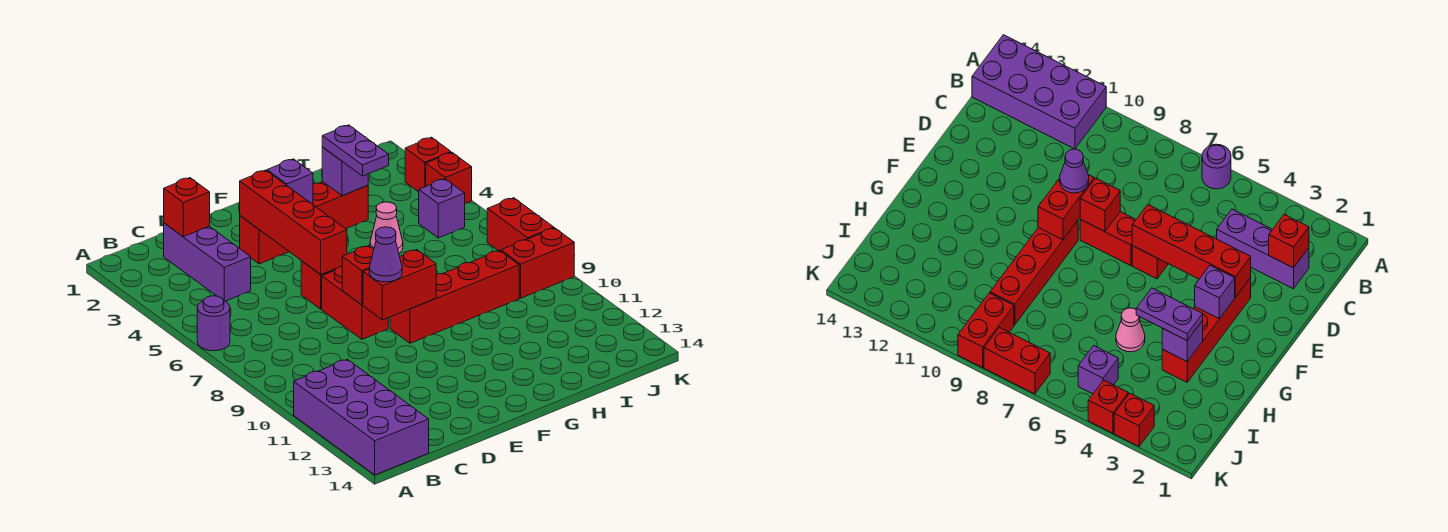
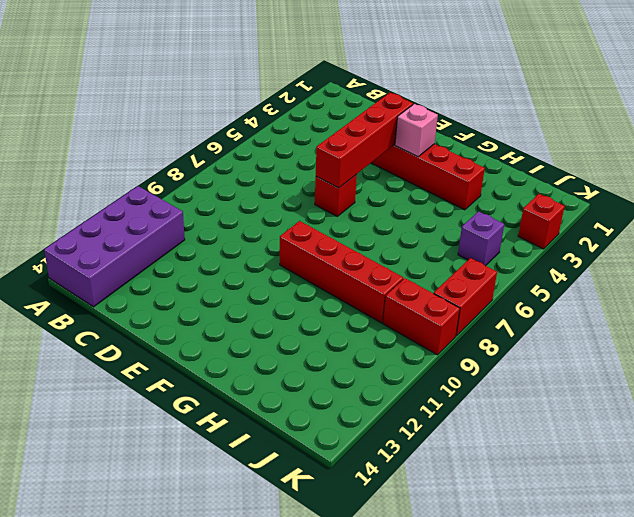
pink brick F3 level 2 -> purple brick F3 level 2
none -> purple round brick A6 level 1
none -> purple brick C2:C4 level 1
none -> red brick E7:E8 level 1

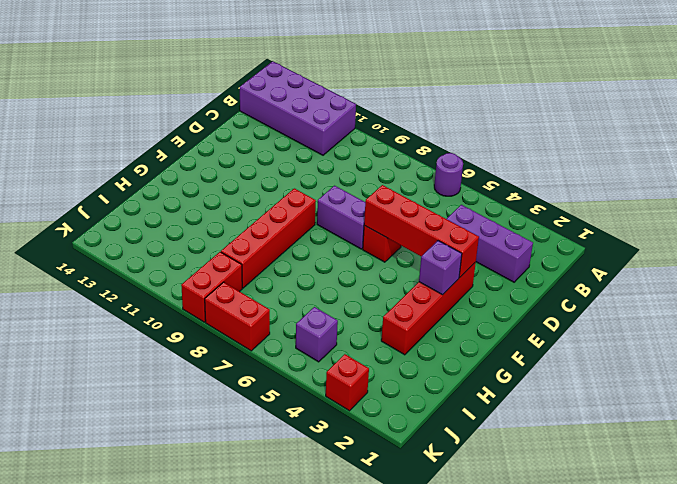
purple brick E7:E8 level 1 -> red brick E7:E8 level 1
none -> pink cone H5 level 1
none -> red brick K4 level 1
none -> red brick C2 level 2

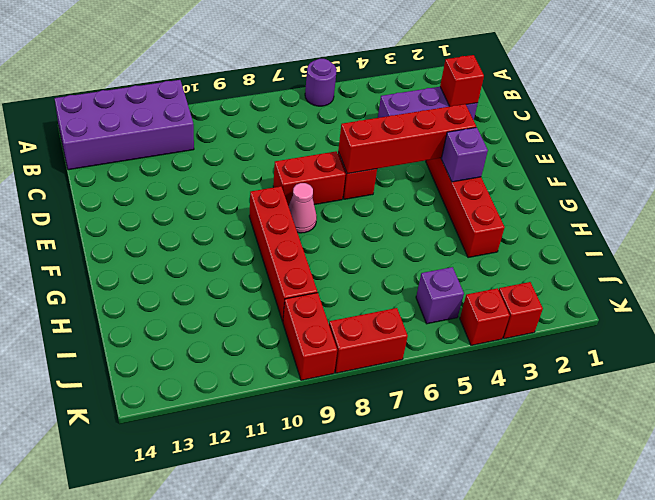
pink cone F8 level 1 -> pink cone H5 level 1
none -> red brick E8 level 2
none -> red brick E9:F9 level 2
none -> purple brick H3 level 2

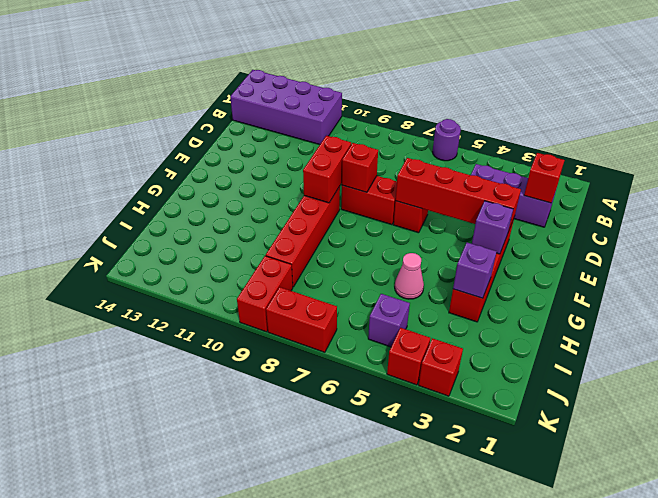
none -> purple cone E9 level 3
none -> purple plate H3:H4 level 3

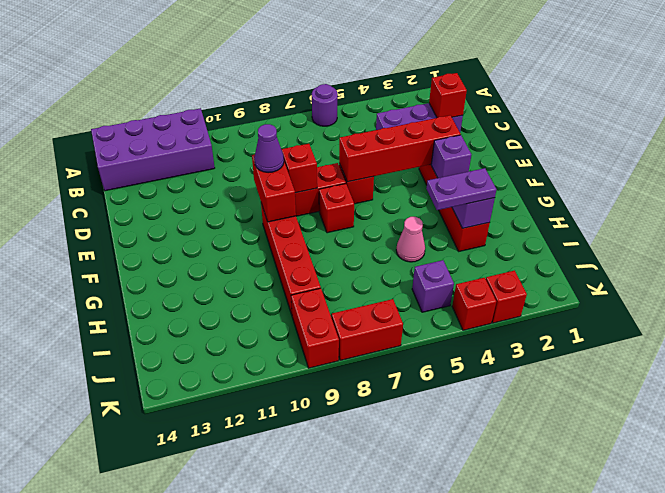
red brick F7 level 1 -> none

